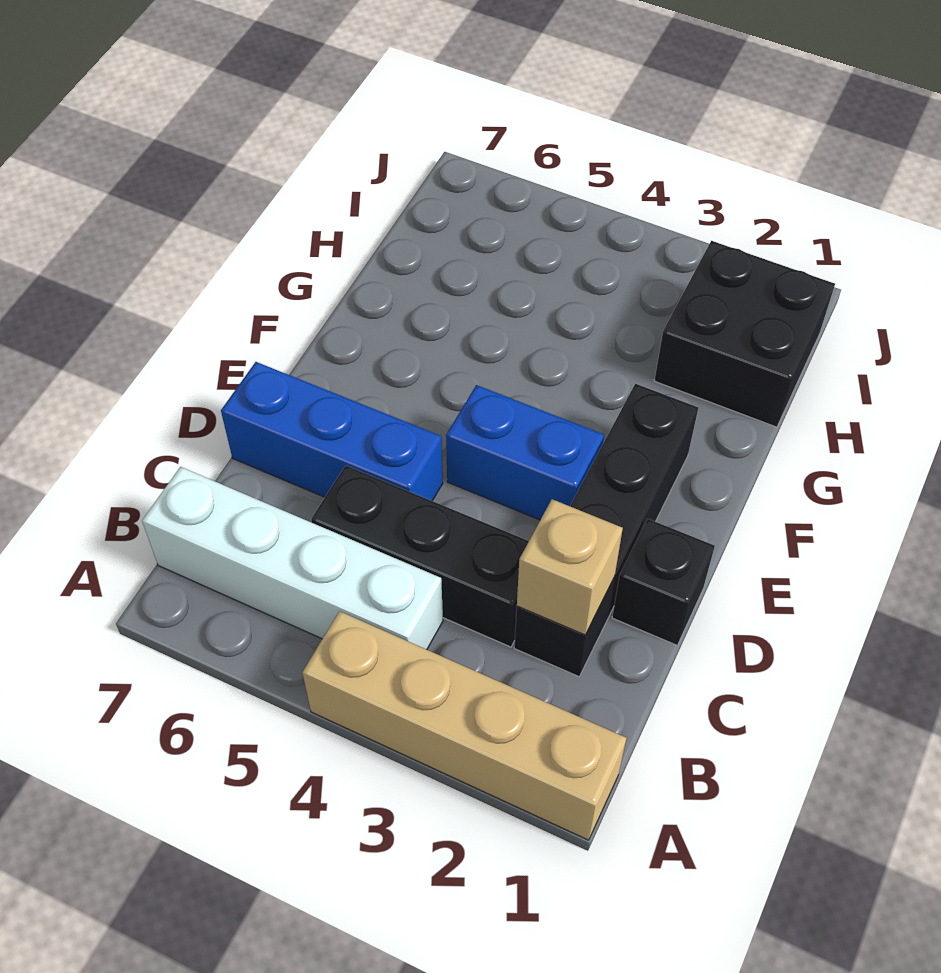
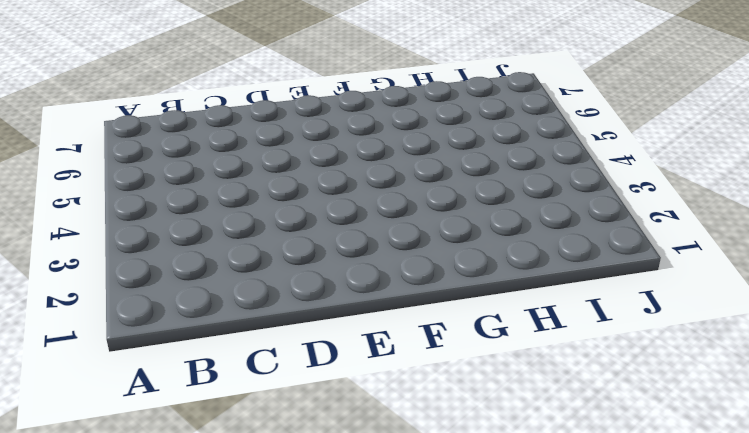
none -> tan brick A1:A4 level 1
none -> white brick B4:B7 level 1

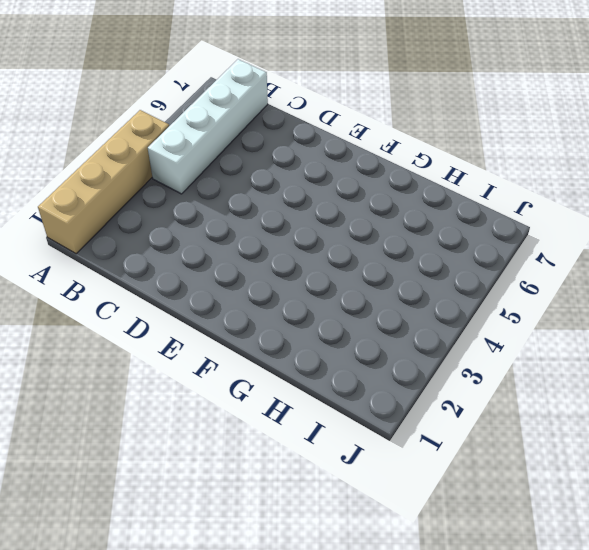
none -> black brick C2:F2 level 1
none -> black brick C3:C5 level 1

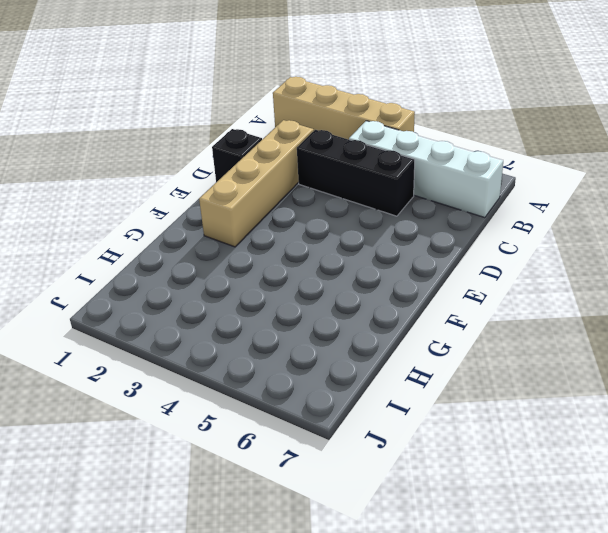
tan brick C2:F2 level 1 -> black brick C2:F2 level 1
none -> blue brick D5:D7 level 1
none -> blue brick E3:E4 level 1

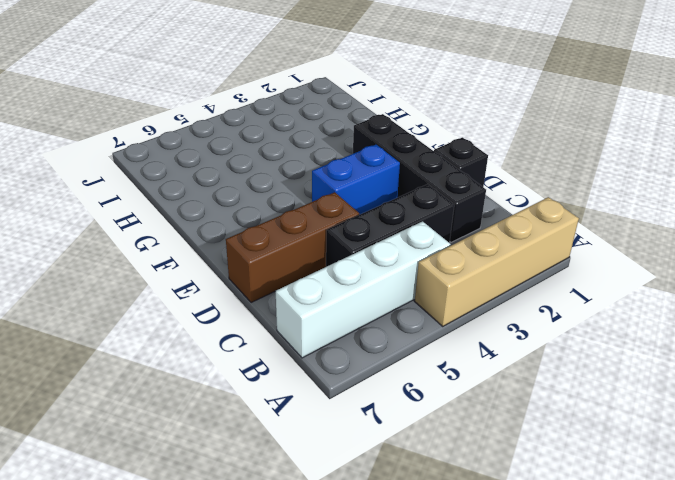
brown brick D5:D7 level 1 -> blue brick D5:D7 level 1
none -> black brick H1:I2 level 1
none -> tan brick C2 level 2

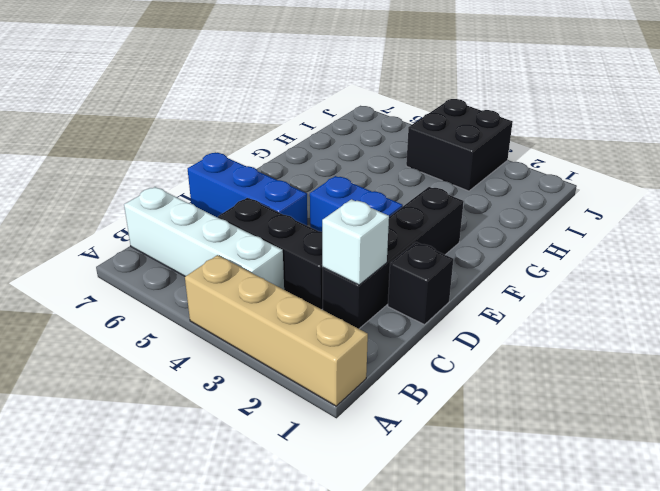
white brick C2 level 2 -> tan brick C2 level 2
black brick I3:J4 level 1 -> black brick H1:I2 level 1

